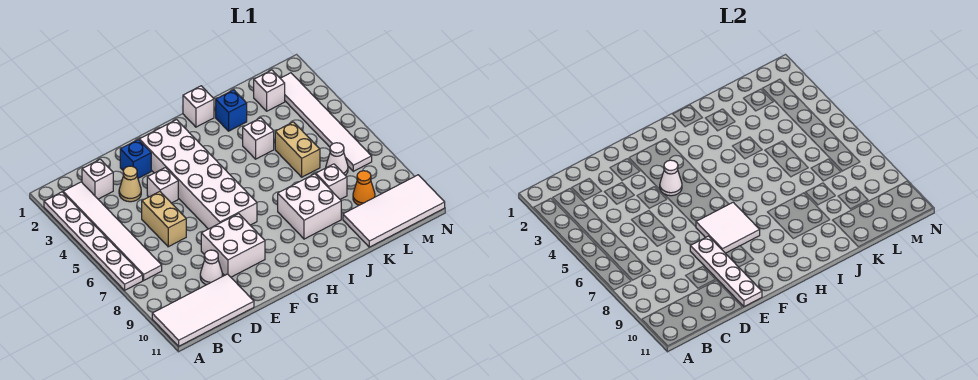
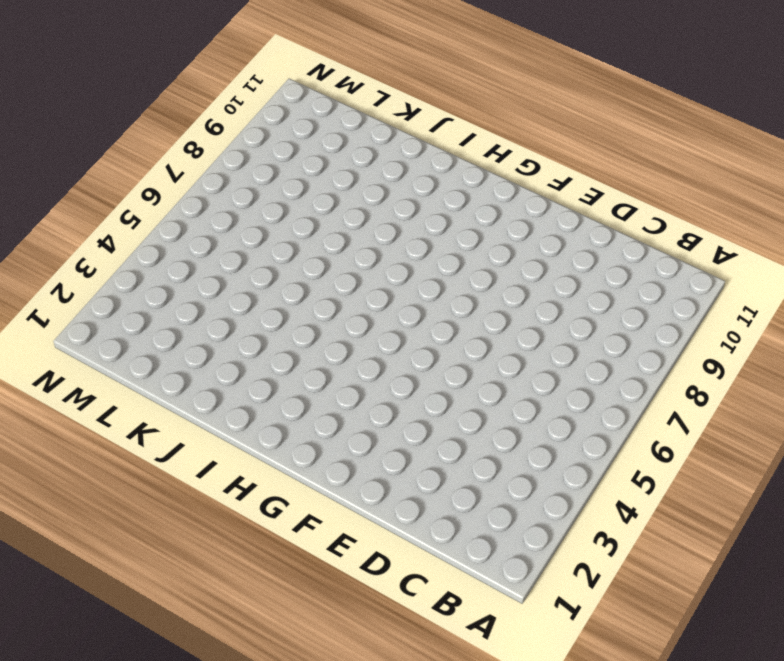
none -> white plate A2:A7 level 1
none -> white tile A10:D11 level 1
none -> white tile B2:B7 level 1

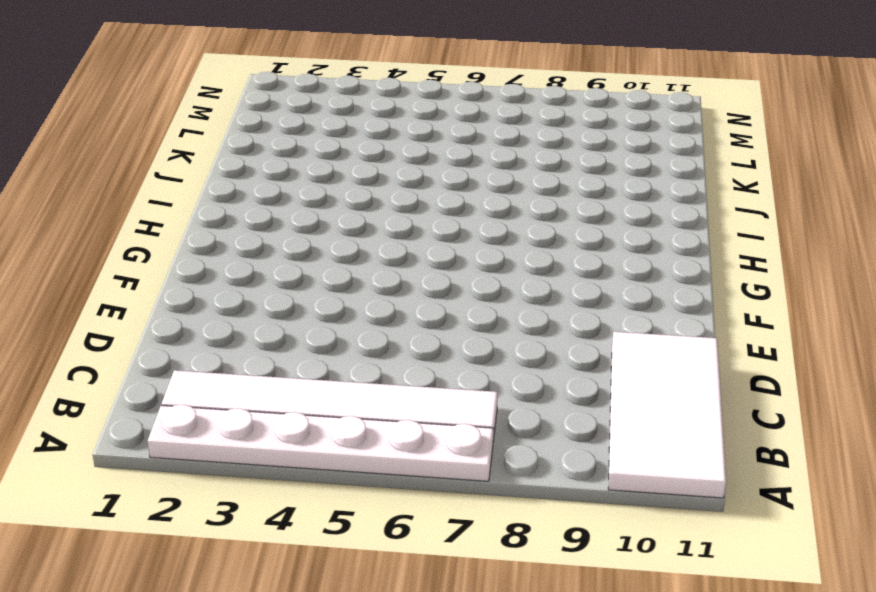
none -> white brick C2 level 1
none -> tan cone D3 level 1
none -> tan brick D5:D6 level 1

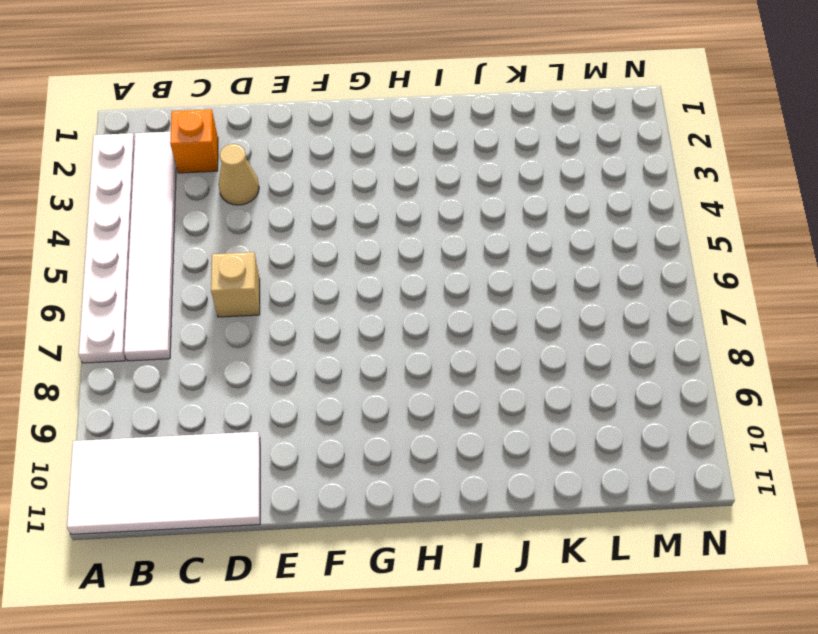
orange brick C2 level 1 -> white brick C2 level 1
tan brick D6 level 1 -> tan brick D5:D6 level 1
none -> white cone D9 level 1
none -> blue brick E2 level 1
none -> white brick E4 level 1

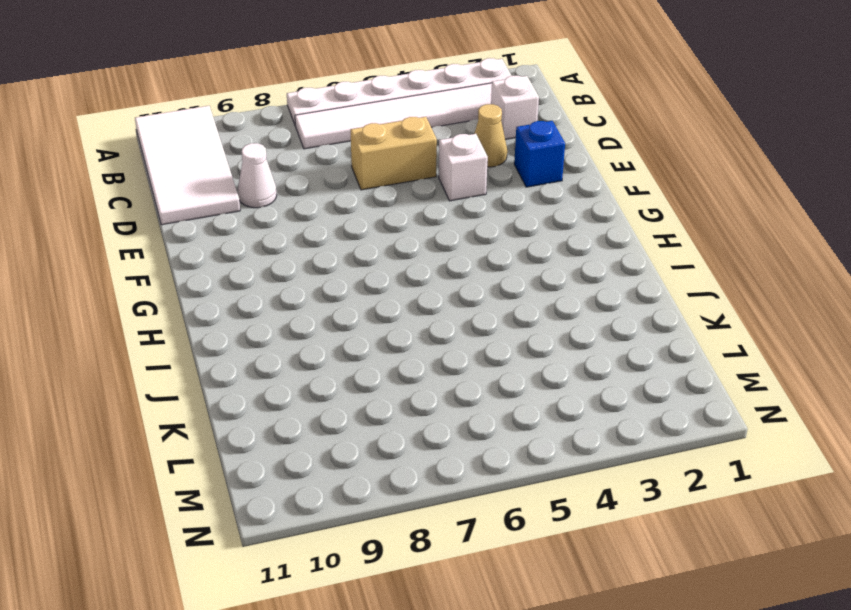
none -> white brick E8:F9 level 1
none -> white brick F2:G7 level 1
none -> white brick I1 level 1

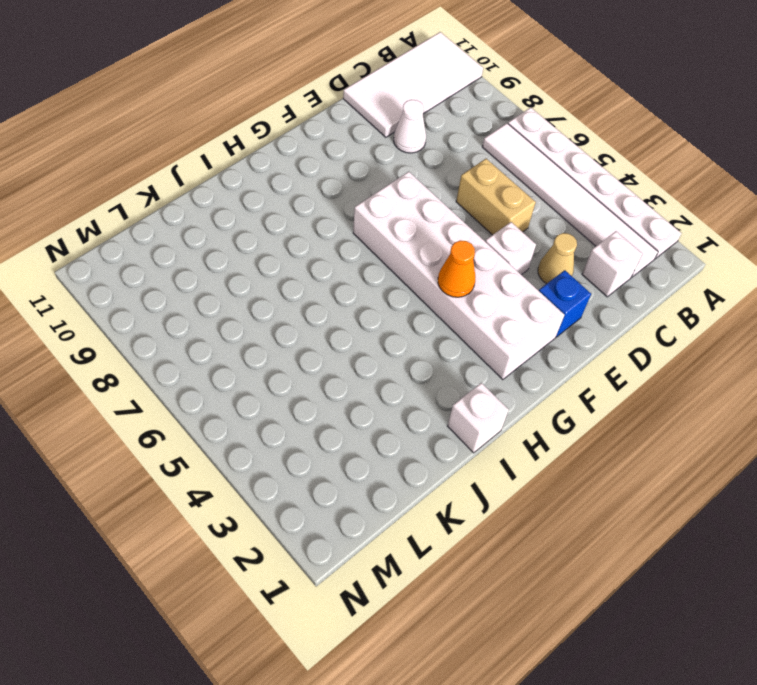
orange cone G4 level 2 -> orange cone L9 level 1
none -> white brick E8:F9 level 1
none -> white brick I8:J9 level 1
none -> blue brick J2 level 1

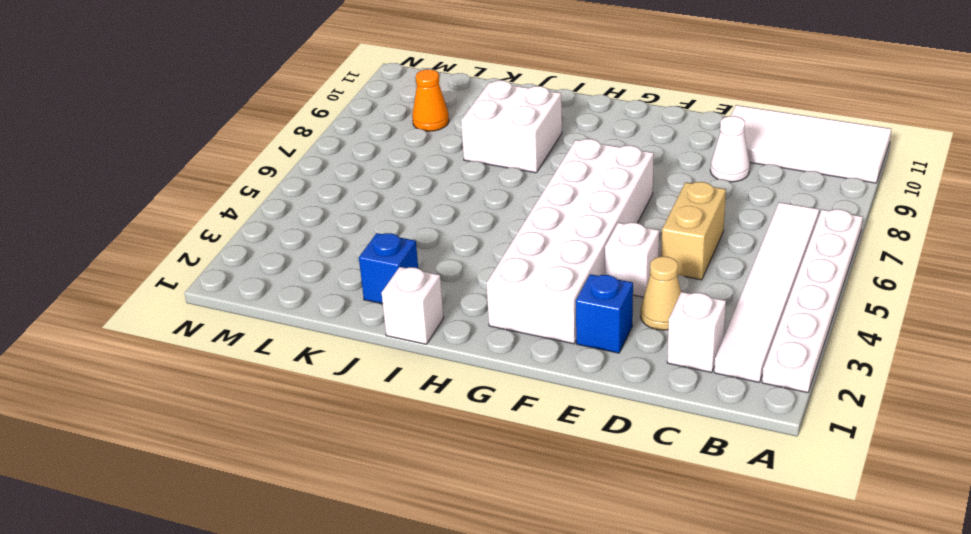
none -> white brick E8:F9 level 1
none -> white brick J4 level 1
none -> tan brick K5:K6 level 1

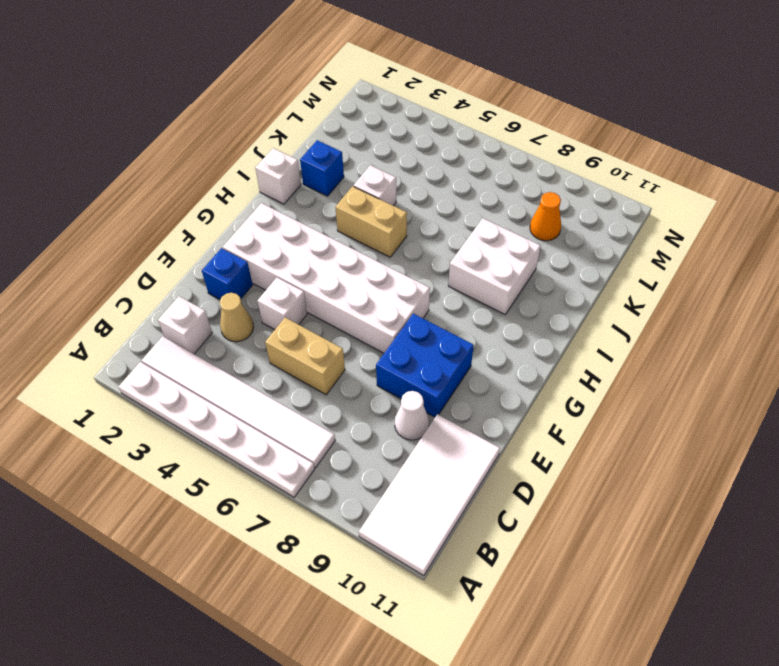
blue brick E8:F9 level 1 -> white brick E8:F9 level 1
tan brick I4:I5 level 1 -> tan brick K5:K6 level 1
none -> white brick K8 level 1
none -> white tile K10:N11 level 1
none -> white brick L2 level 1

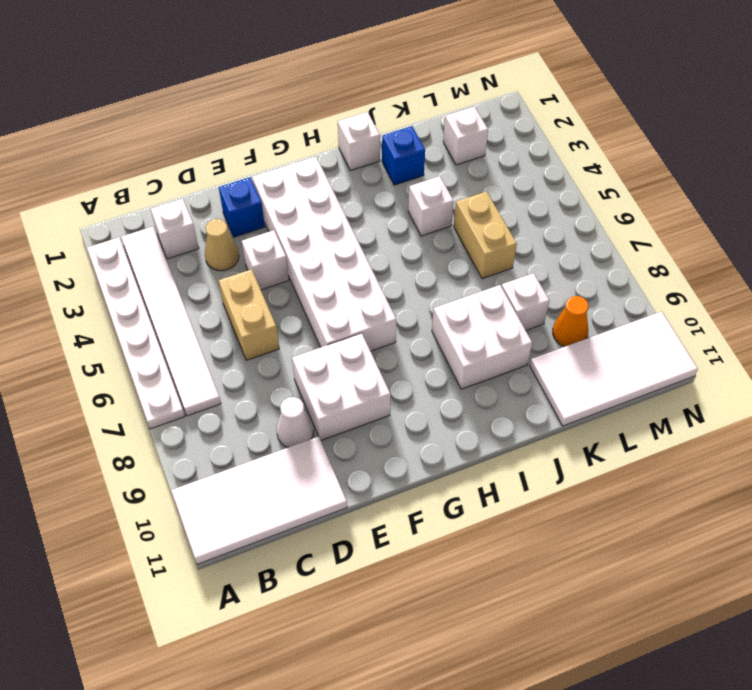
none -> white cone L7 level 1
none -> white tile M2:M7 level 1
none -> white plate E8:E11 level 2

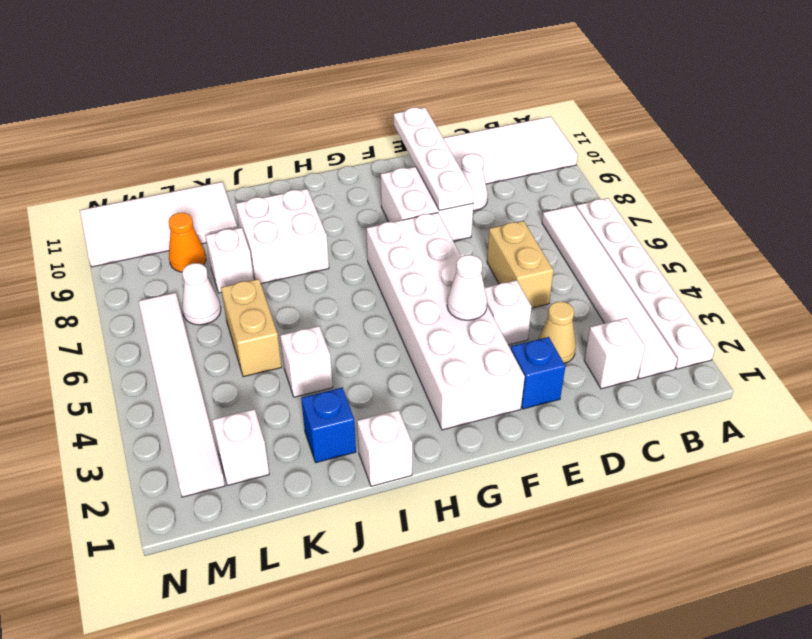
none -> white tile F7:G8 level 2

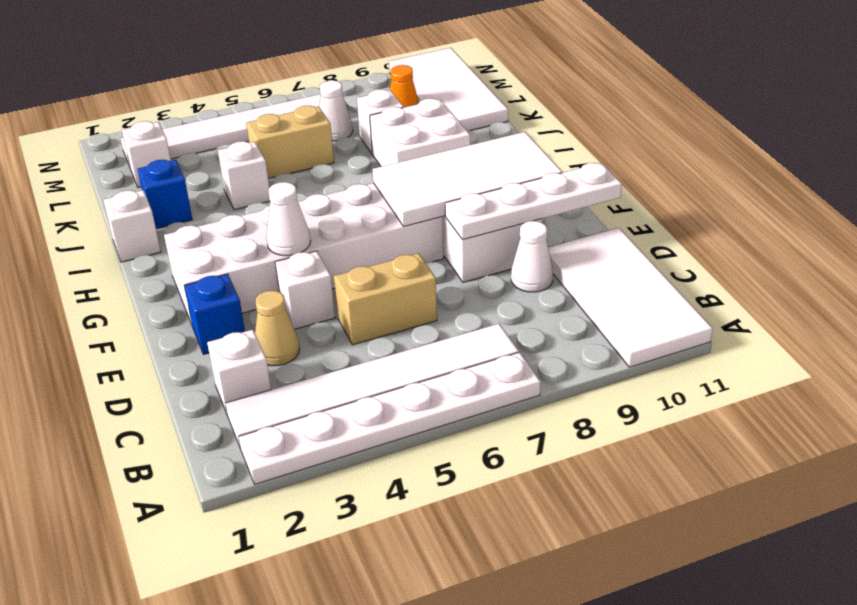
white tile F7:G10 level 2 -> white tile F7:G8 level 2

